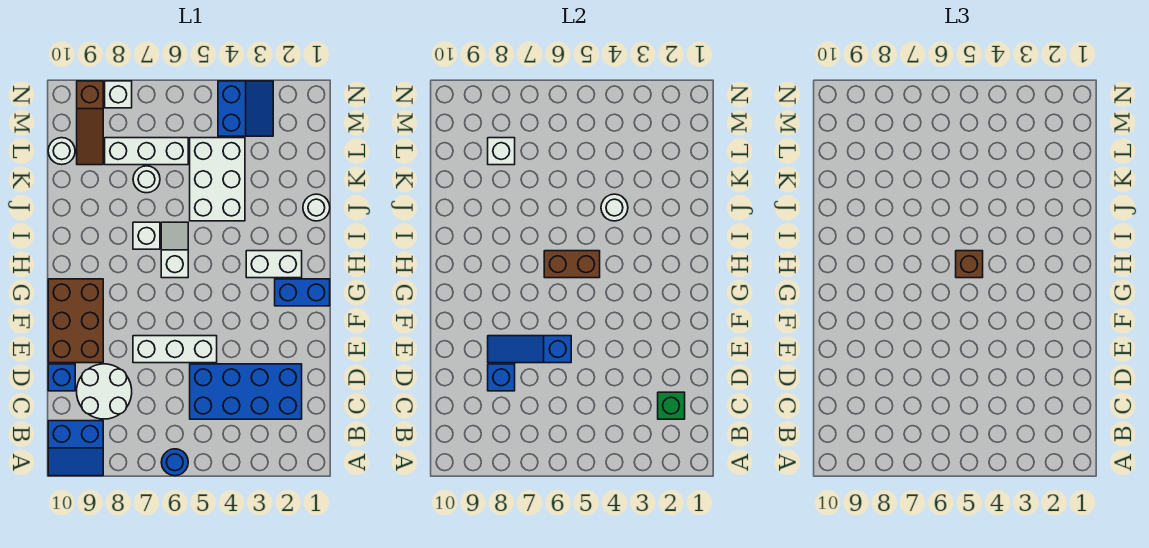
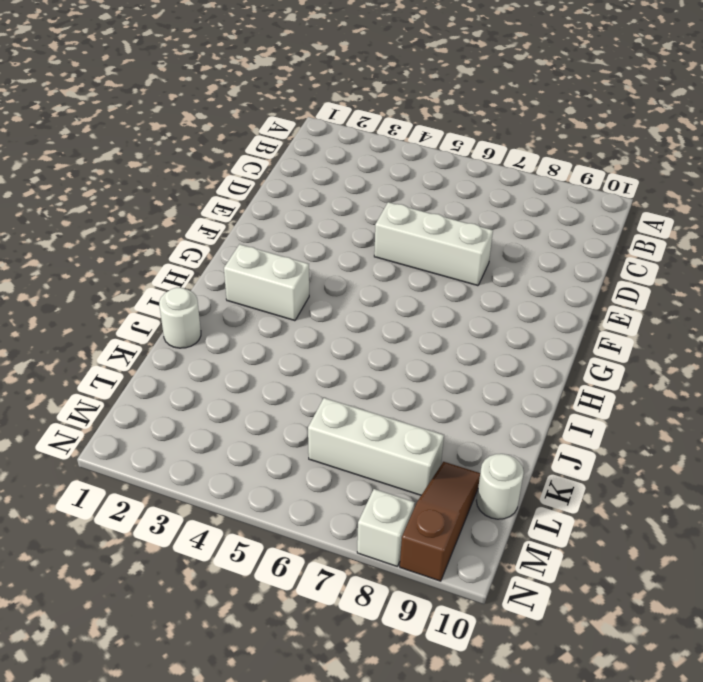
none -> blue round brick A6 level 1
none -> blue slope A9:B10 level 1 top B
none -> blue brick C2:D5 level 1

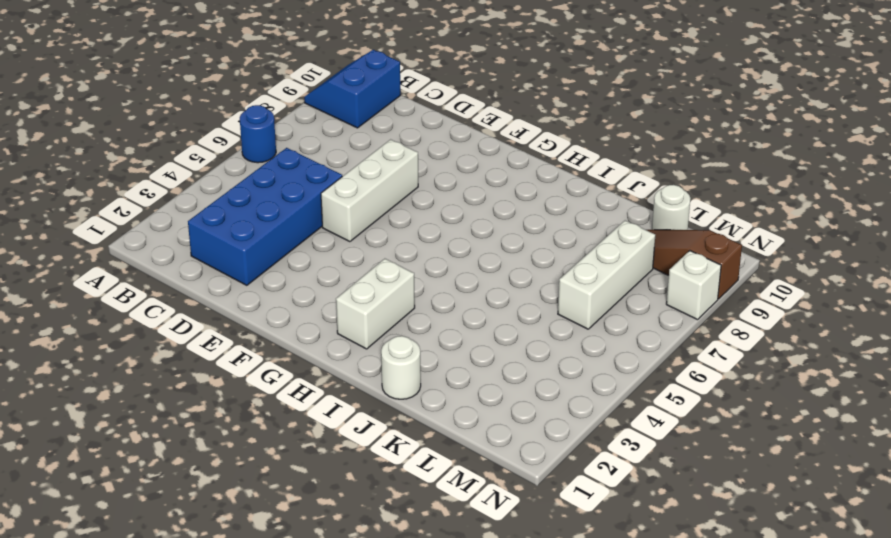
none -> white round brick C8:D9 level 1
none -> blue brick D10 level 1
none -> brown brick E9:G10 level 1

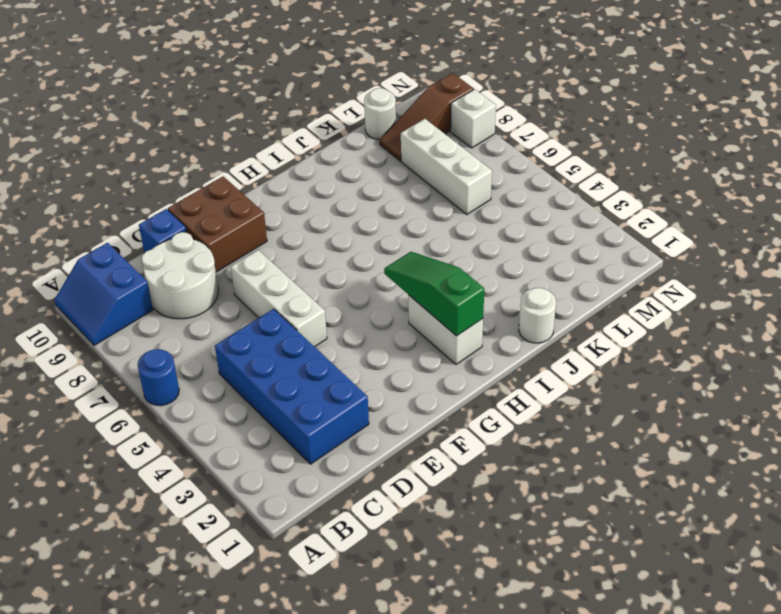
brown brick E9:F10 level 1 -> brown brick E9:G10 level 1
green slope H2:H4 level 2 top 2 -> none
none -> blue brick G1:G2 level 1
none -> white slope H6:I6 level 1 top H
none -> white brick I7 level 1

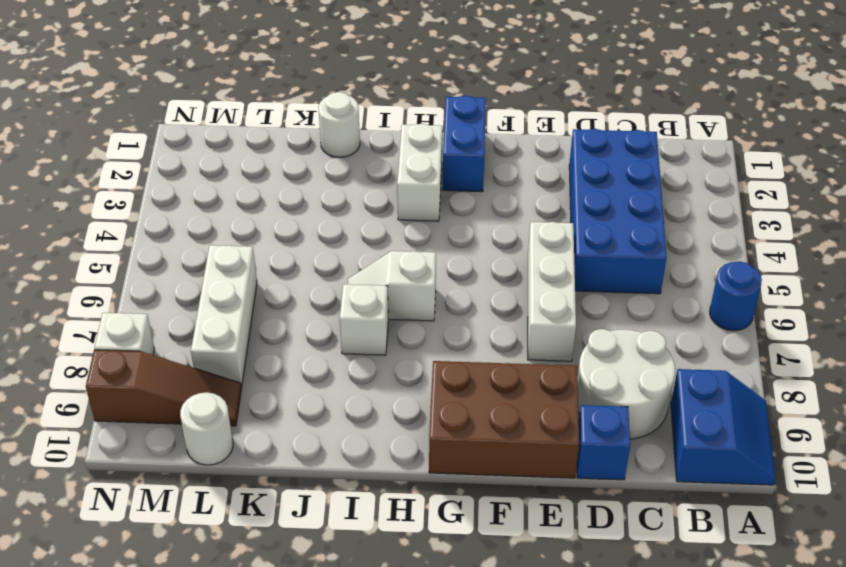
none -> white brick J4:L5 level 1
none -> white round brick K7 level 1
none -> blue slope M3:N4 level 1 top 4

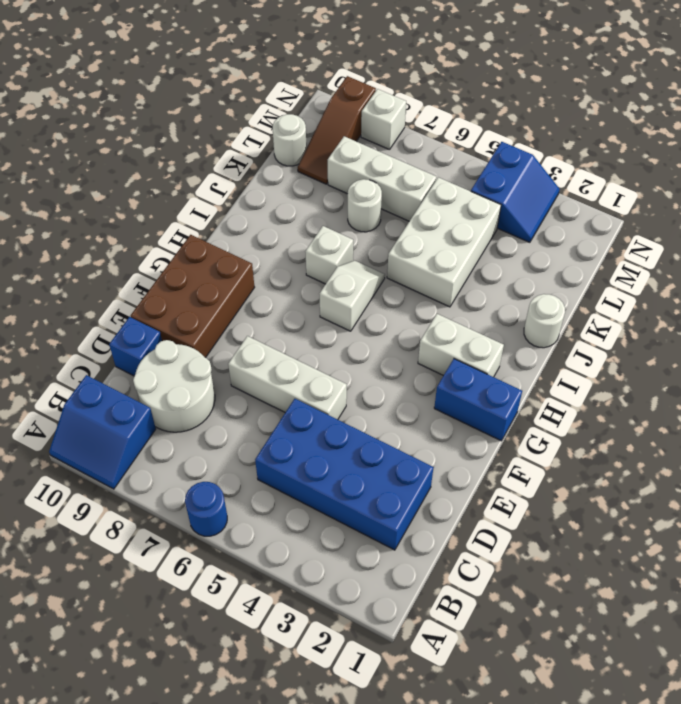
none -> green brick C2 level 2
none -> blue brick D8 level 2
none -> blue slope E6:E8 level 2 top 6

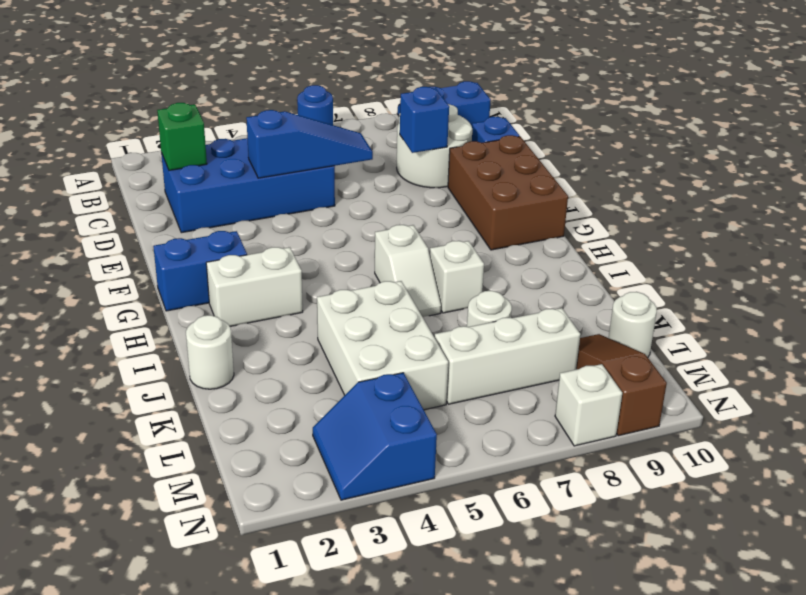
blue slope D4:D6 level 2 top 4 -> blue slope E6:E8 level 2 top 6
none -> white brick E5:E7 level 1
none -> brown brick H5:H6 level 2
none -> white round brick J4 level 2

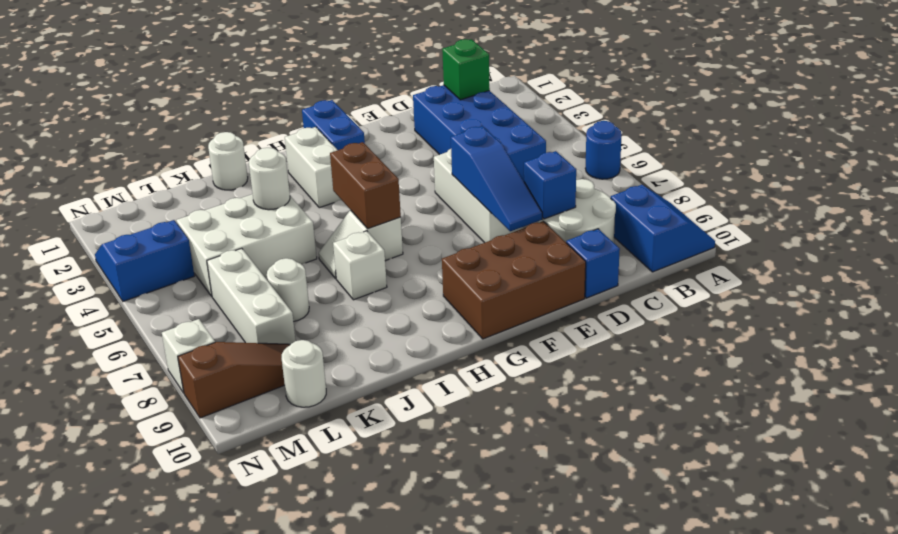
none -> white brick L8 level 2
none -> brown brick H5 level 3

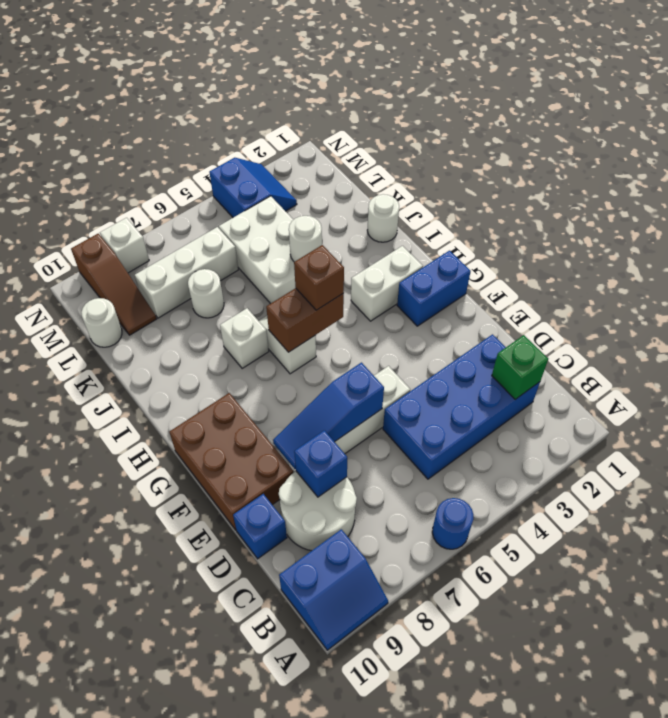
none -> white brick L8 level 2

